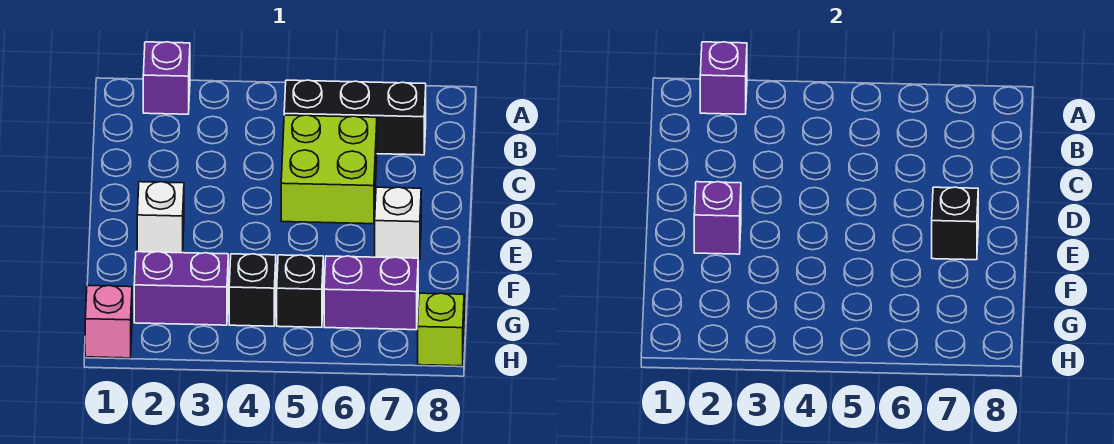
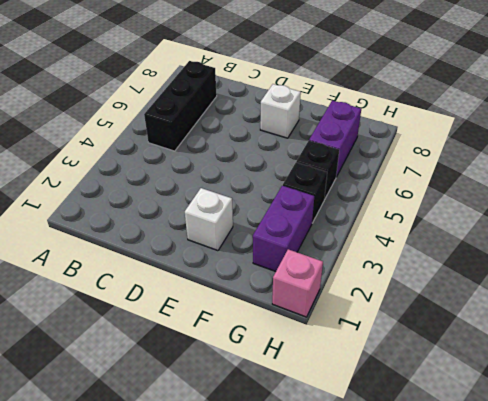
none -> purple brick A2 level 1
none -> lime brick C5:D6 level 1
none -> lime brick H8 level 1

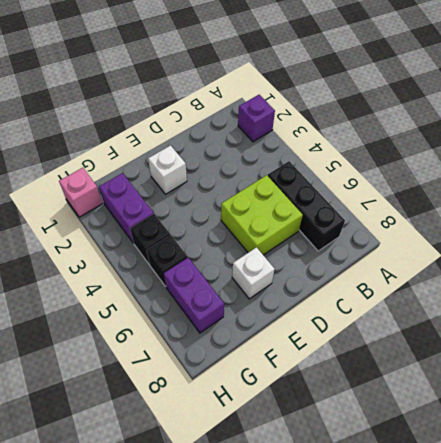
none -> lime brick H8 level 1
none -> purple brick A2 level 2
none -> purple brick E2 level 2

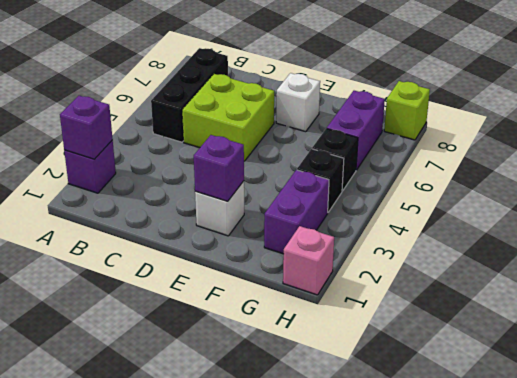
none -> black brick E7 level 2

